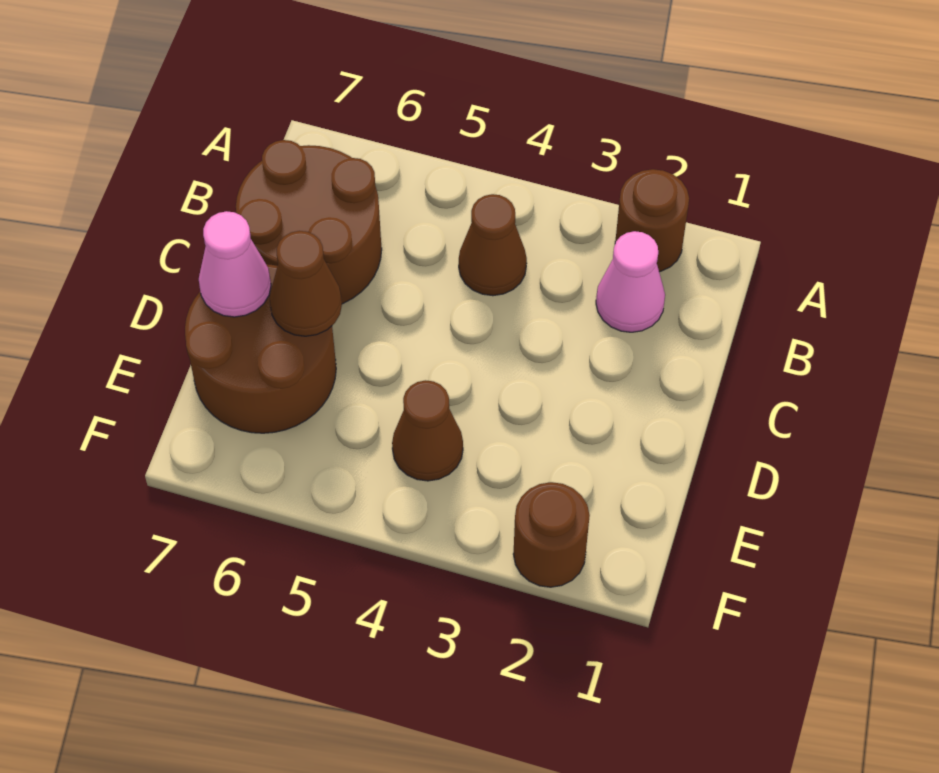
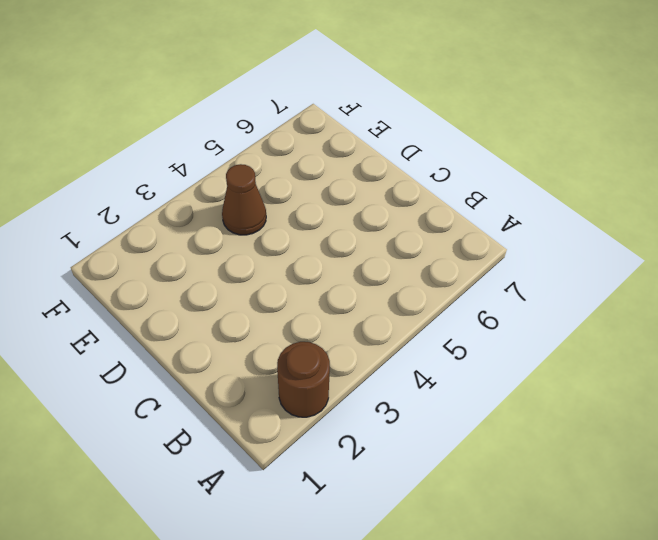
none -> pink cone B2 level 1
none -> brown cone B4 level 1

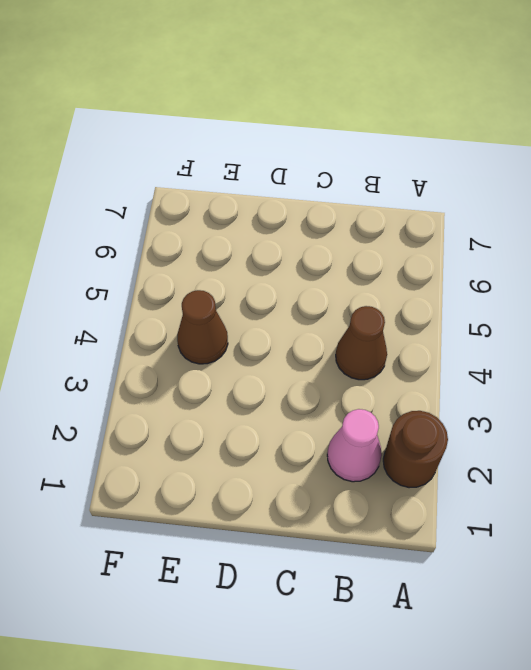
none -> brown round brick B6:C7 level 1
none -> brown round brick D6:E7 level 1

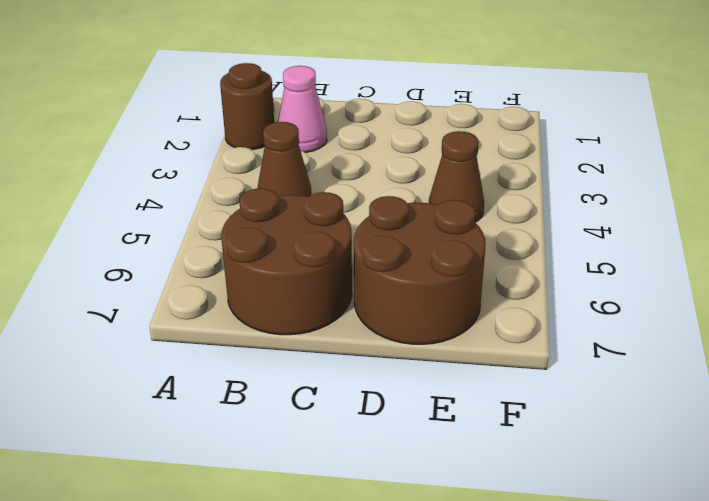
none -> brown round brick F2 level 1
none -> brown cone D6 level 2

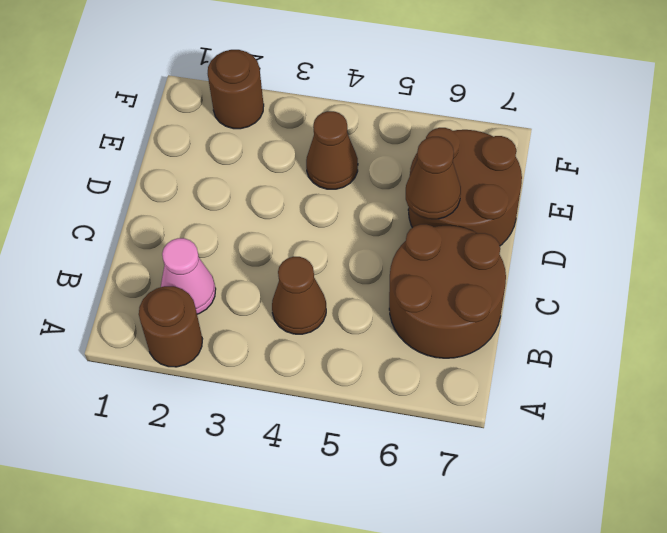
none -> pink cone D7 level 2

